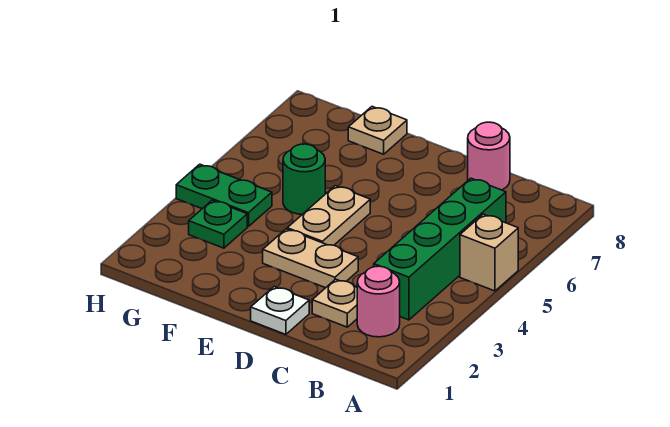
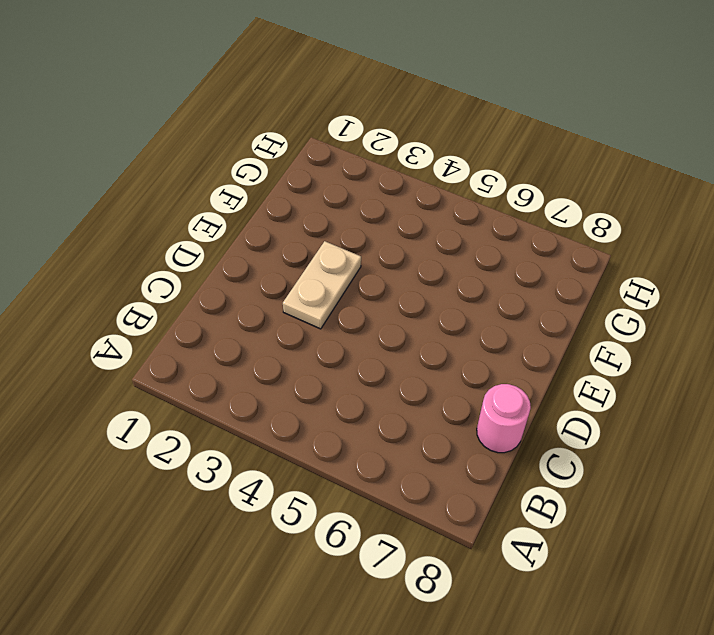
none -> tan brick A5 level 1
none -> pink round brick B2 level 1
none -> green brick B3:B6 level 1

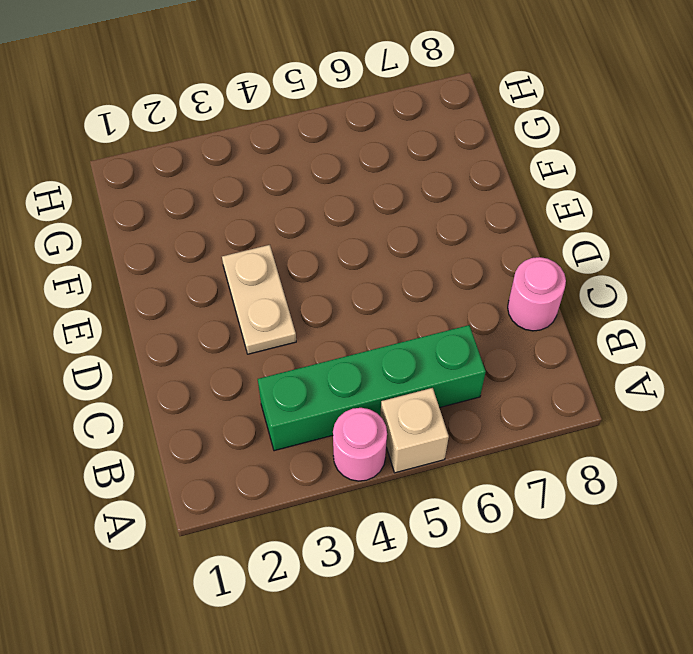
pink round brick A4 level 1 -> pink round brick B2 level 1
none -> tan plate C2 level 1
none -> white plate D1 level 1
none -> tan plate E4:E5 level 1

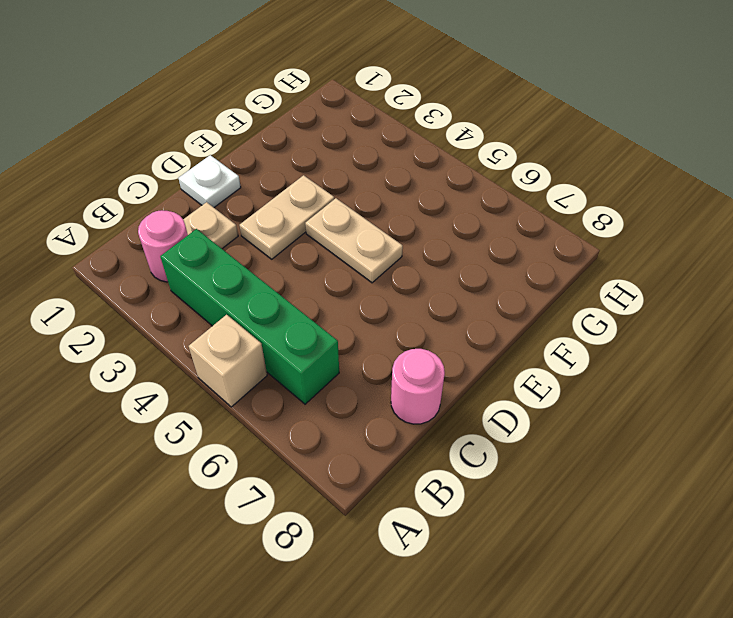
none -> green round brick F5 level 1
none -> tan plate F8 level 1
none -> green plate G3 level 1

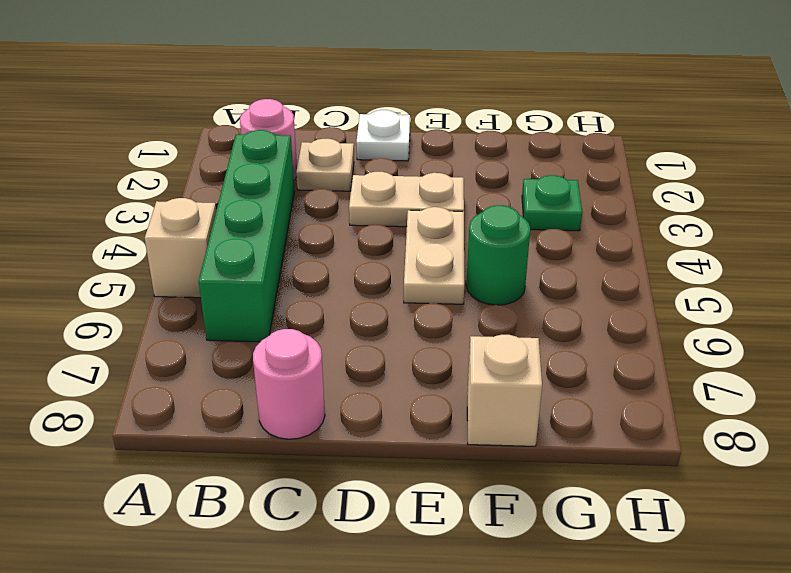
tan brick F8 level 1 -> tan plate F8 level 1
none -> green plate G4:H4 level 1

